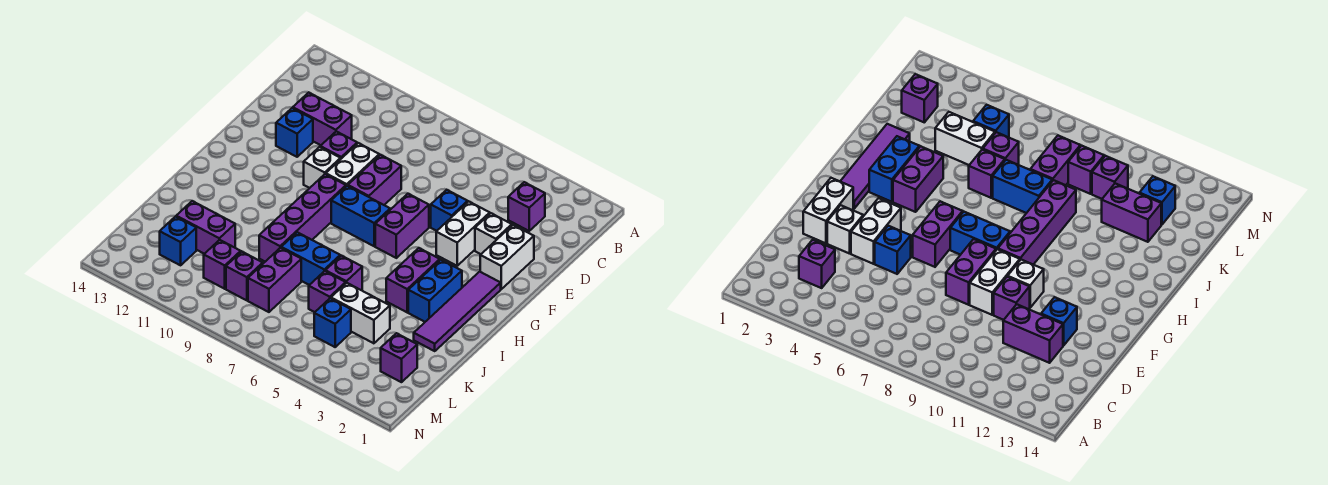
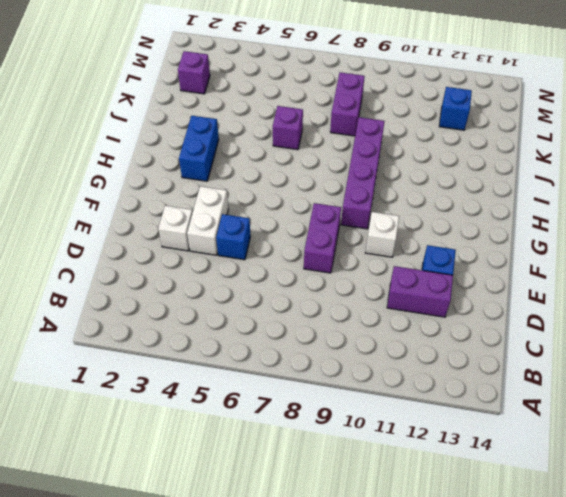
none -> purple brick C3 level 1
none -> white brick E2:F2 level 1
none -> white brick E9:F9 level 1

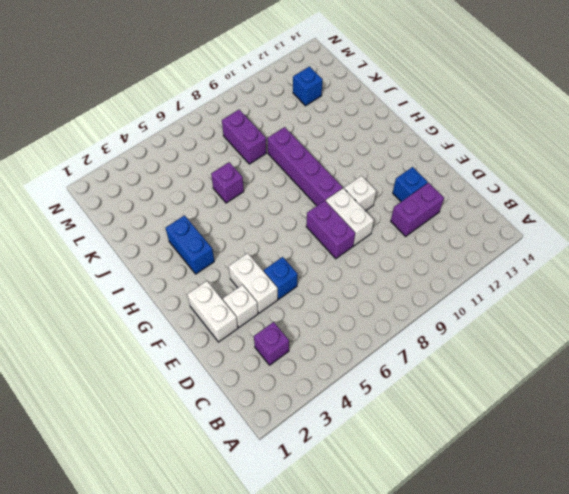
none -> purple brick E10 level 1
none -> purple brick F6:G6 level 1
none -> purple tile G2:J2 level 1

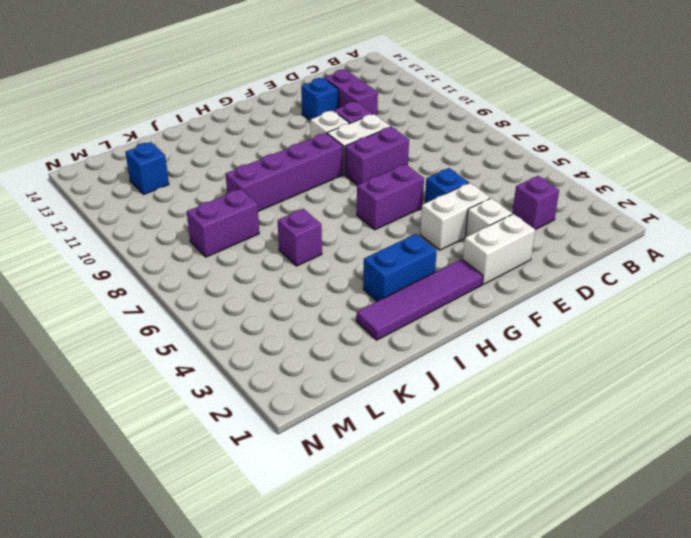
none -> blue brick G7:G8 level 1
none -> purple brick H4:I4 level 1
none -> blue brick J7:J8 level 1

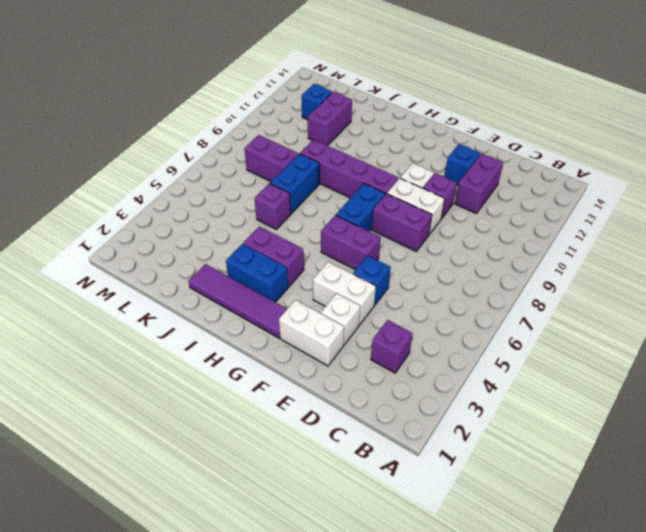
none -> white brick K4:K5 level 1
none -> purple brick K6 level 1
none -> purple brick L2 level 1

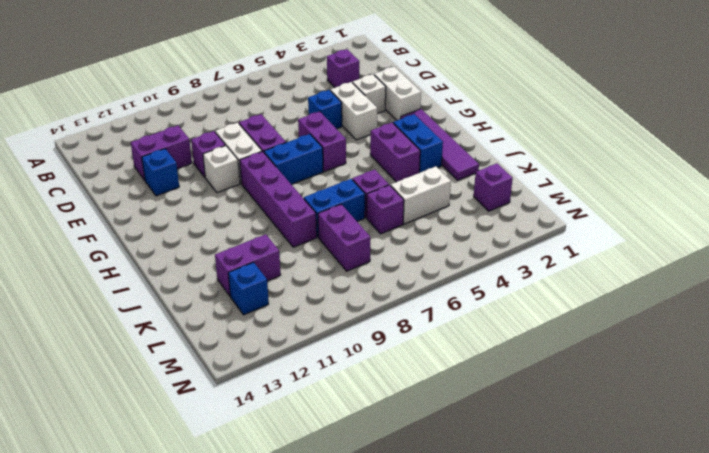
none -> blue brick L5 level 1
none -> purple brick L9 level 1
none -> purple brick L10 level 1

